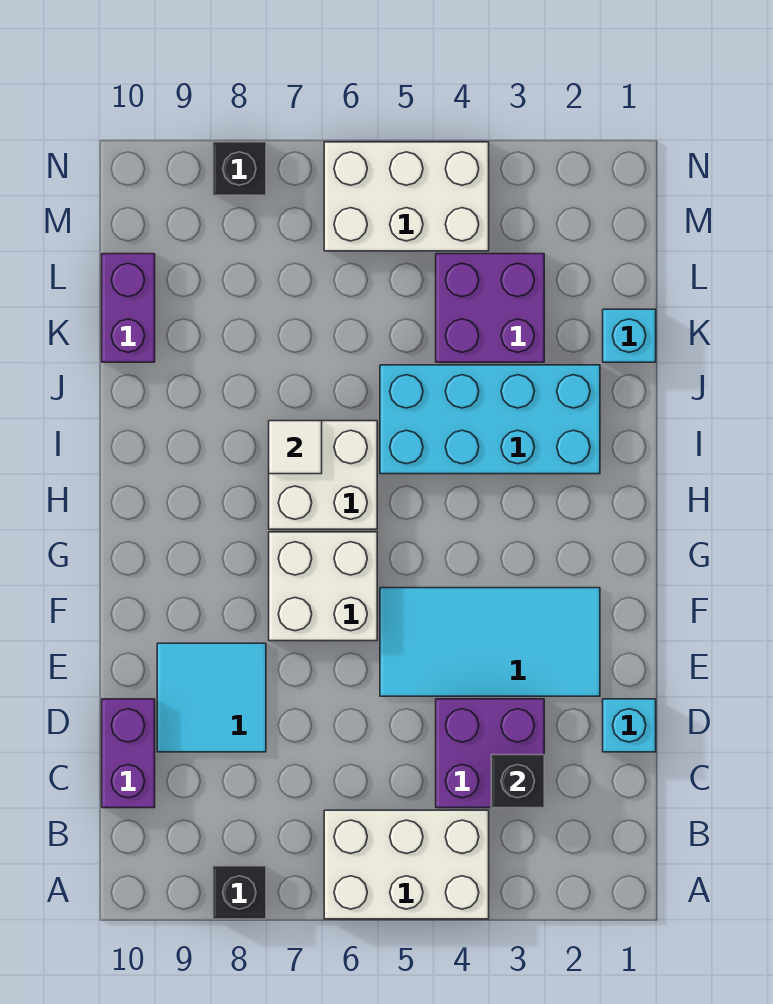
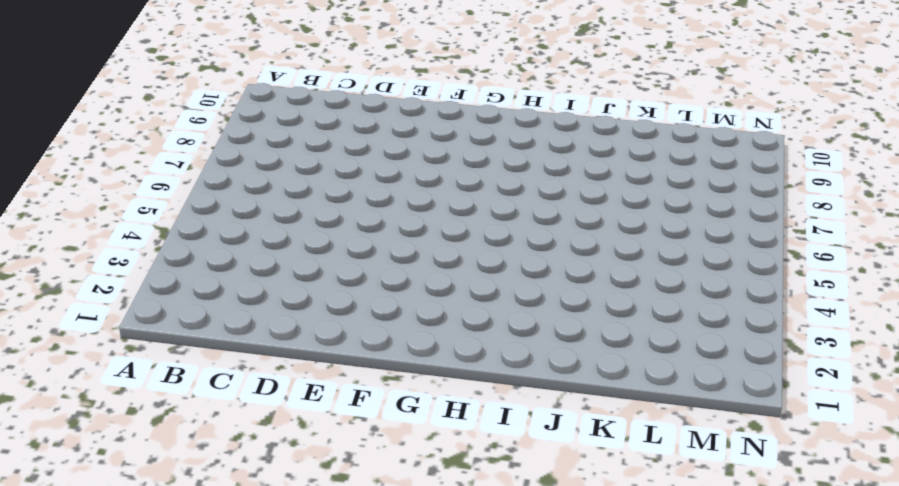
none -> white brick A4:B6 level 1
none -> black brick A8 level 1
none -> purple brick C3:D4 level 1

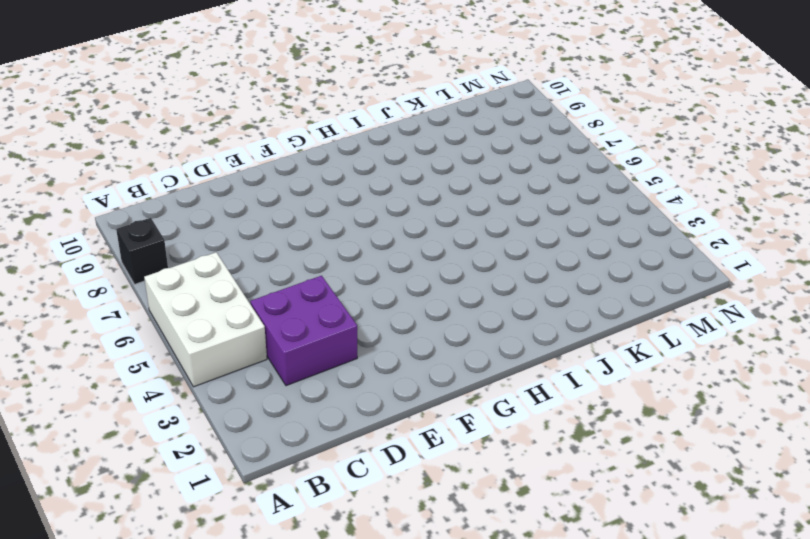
none -> purple brick C10:D10 level 1
none -> cyan brick D1 level 1
none -> cyan tile D8:E9 level 1

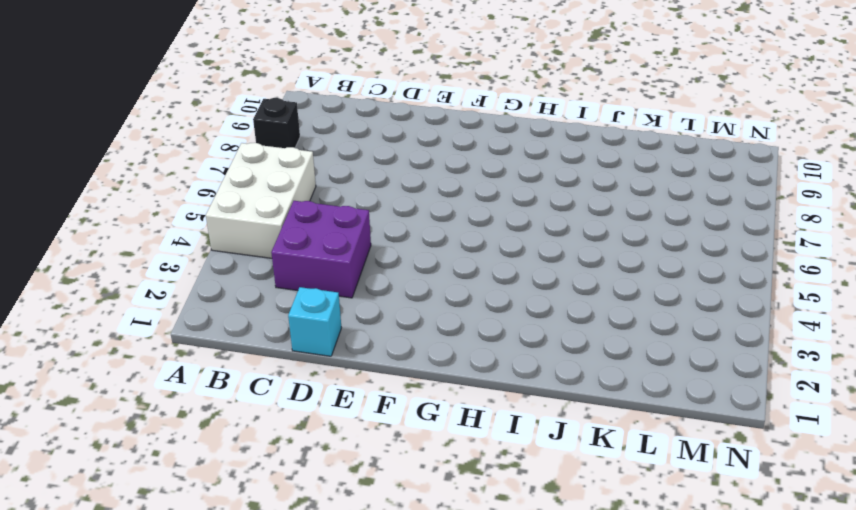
none -> purple brick C10:D10 level 1
none -> cyan tile D8:E9 level 1
none -> cyan tile E2:F5 level 1

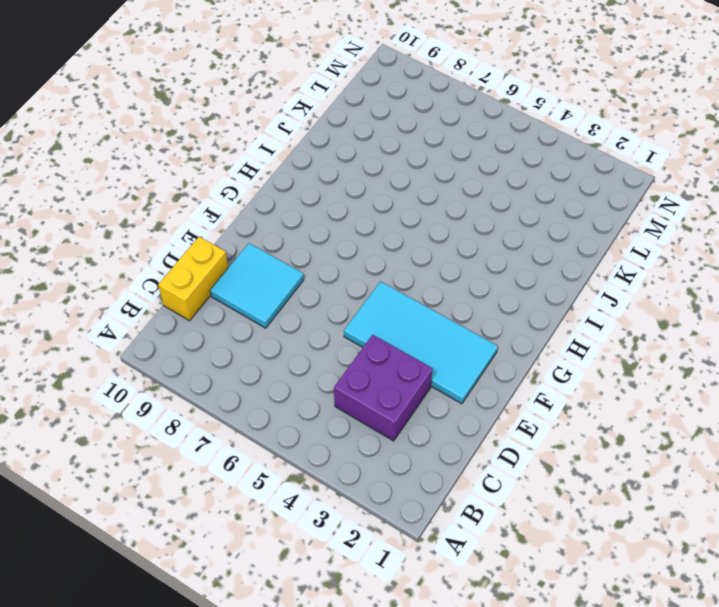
yellow brick C10:D10 level 1 -> purple brick C10:D10 level 1
none -> white brick A4:B6 level 1
none -> black brick A8 level 1
none -> cyan brick D1 level 1

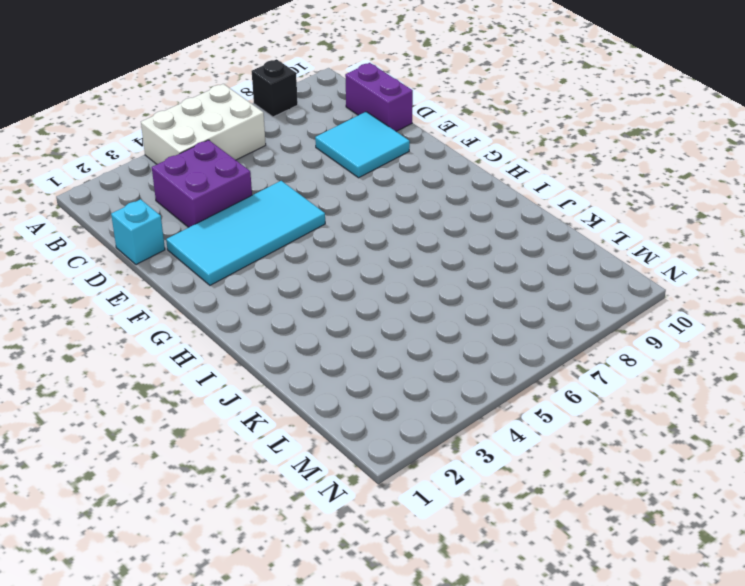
none -> white brick F6:G7 level 1
none -> white brick H6:I7 level 1
none -> cyan brick I2:J5 level 1

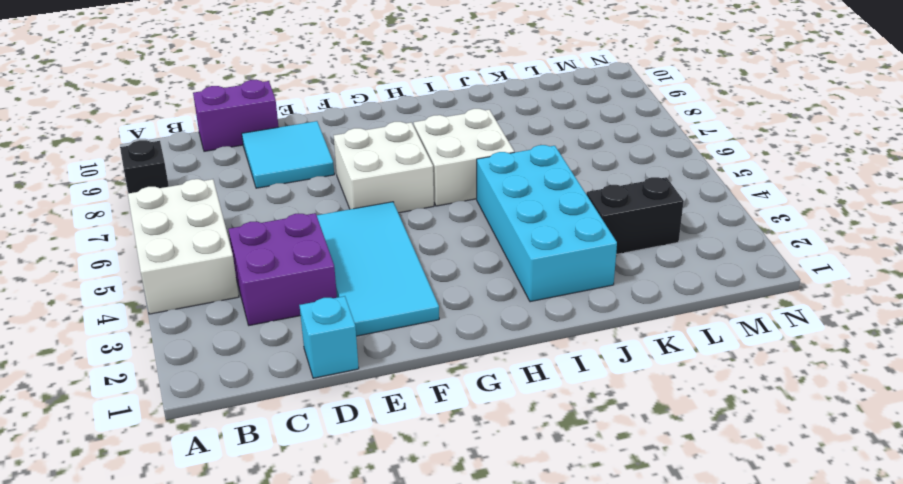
black brick K3:L3 level 1 -> purple brick K3:L4 level 1
none -> cyan brick K1 level 1
none -> purple brick K10:L10 level 1
none -> white brick M4:N6 level 1

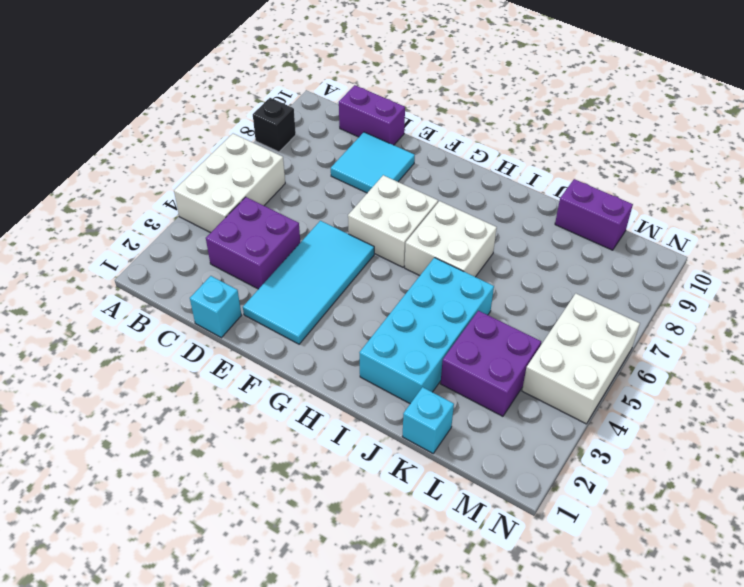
none -> black brick N8 level 1
none -> black brick C3 level 2
none -> white tile I7 level 2

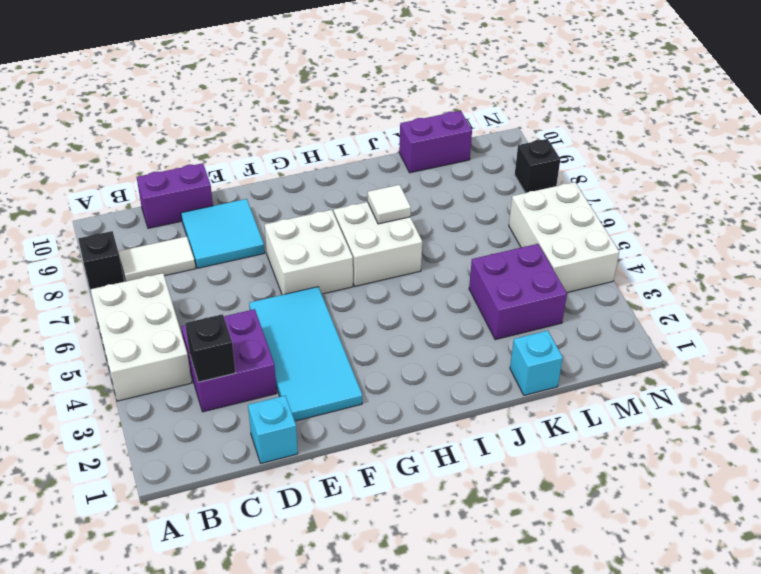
white tile B8:C8 level 1 -> none
none -> cyan brick I2:J5 level 1

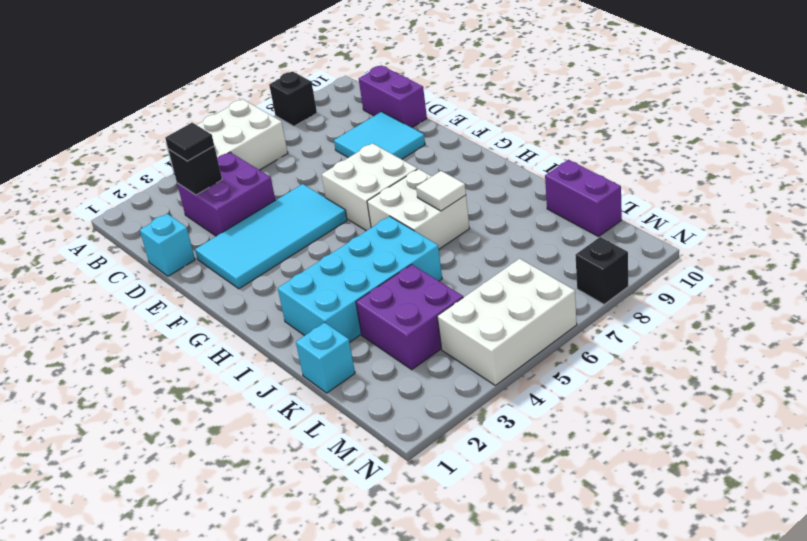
black tile C3 level 3 -> none

